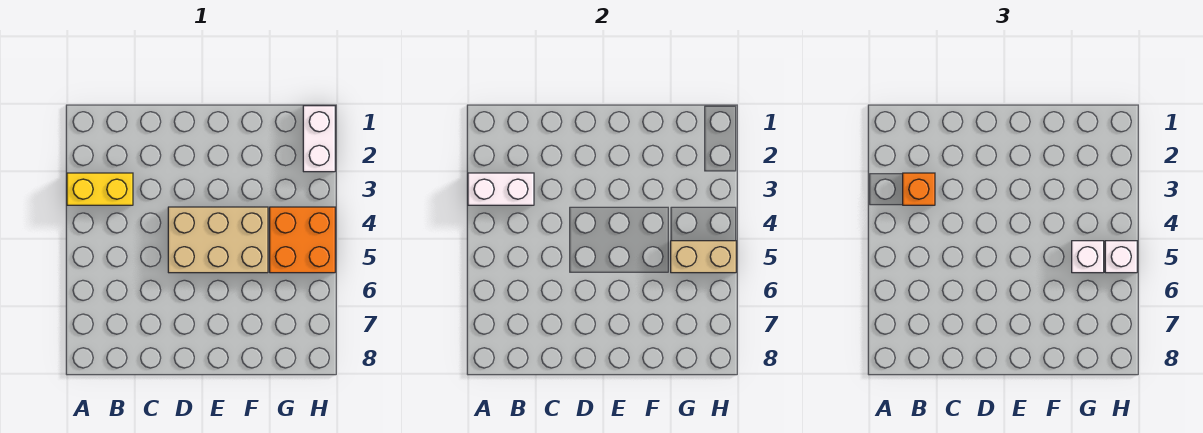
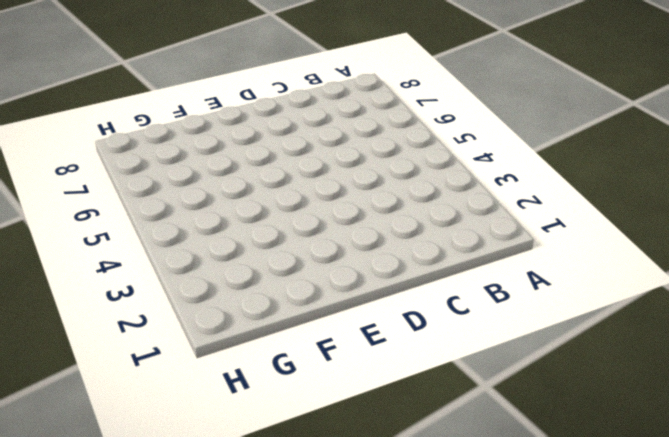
none -> yellow brick A3:B3 level 1
none -> tan brick D4:F5 level 1

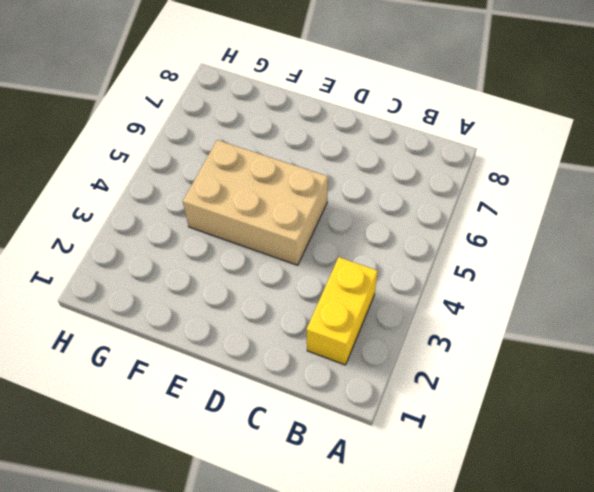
yellow brick B2:B3 level 1 -> yellow brick A3:B3 level 1
none -> orange brick G4:H5 level 1
none -> white brick H1:H2 level 1

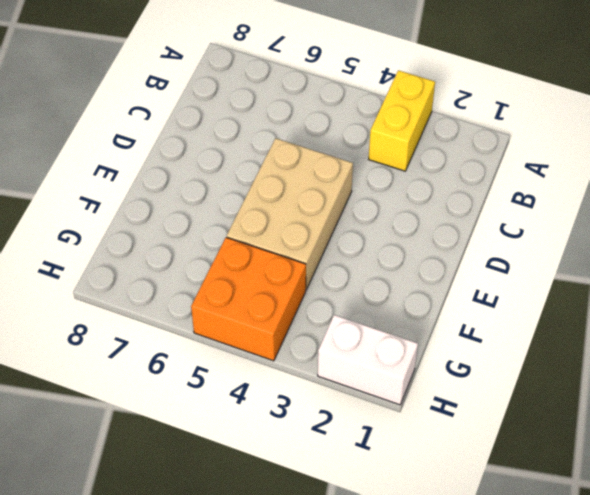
none -> white brick A3:B3 level 2
none -> tan brick G5:H5 level 2

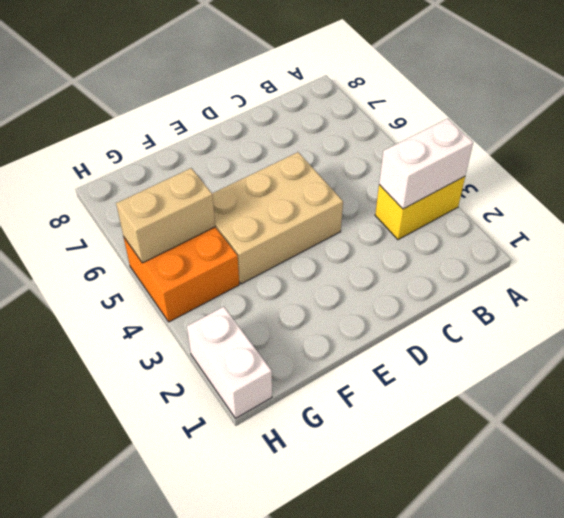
none -> orange brick B3 level 3
none -> white brick G5 level 3

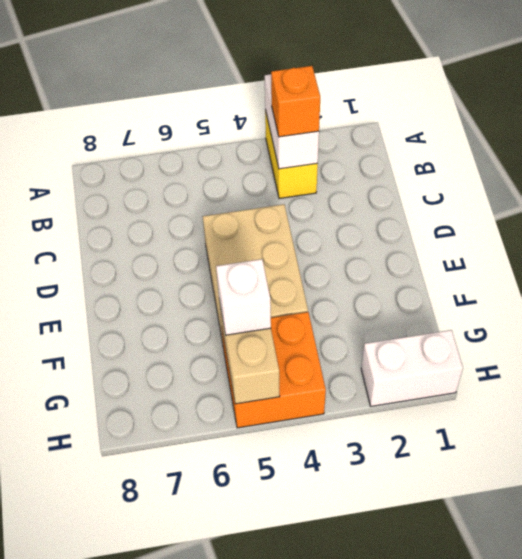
none -> white brick H5 level 3

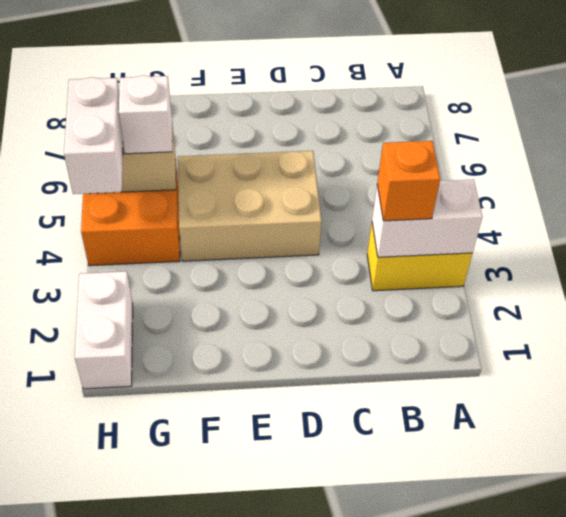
white brick H4:H5 level 3 -> white brick H5 level 3

